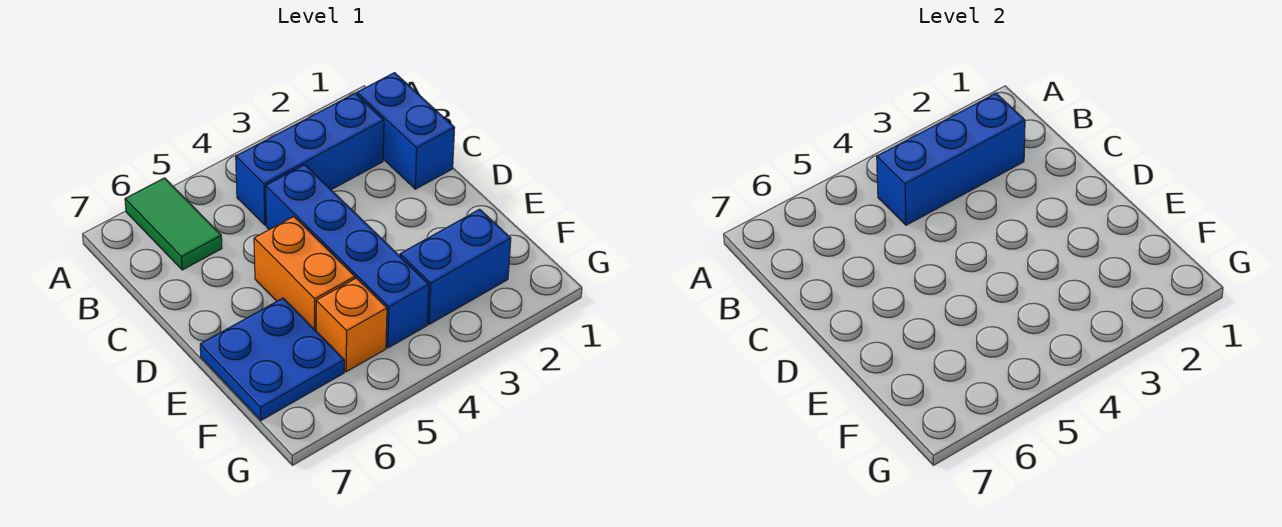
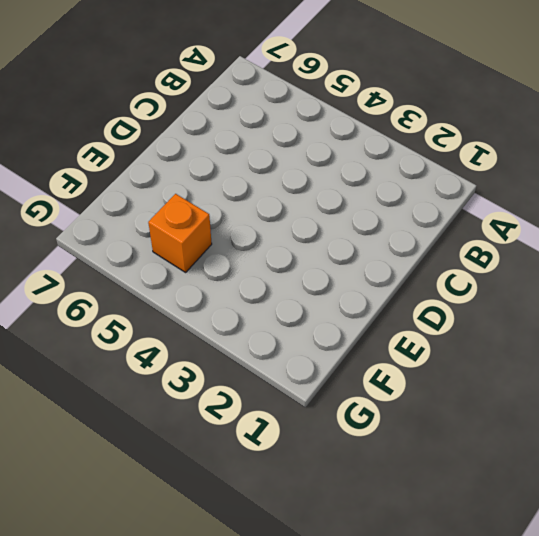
none -> green tile A6:B6 level 1
none -> blue brick B1:C1 level 1

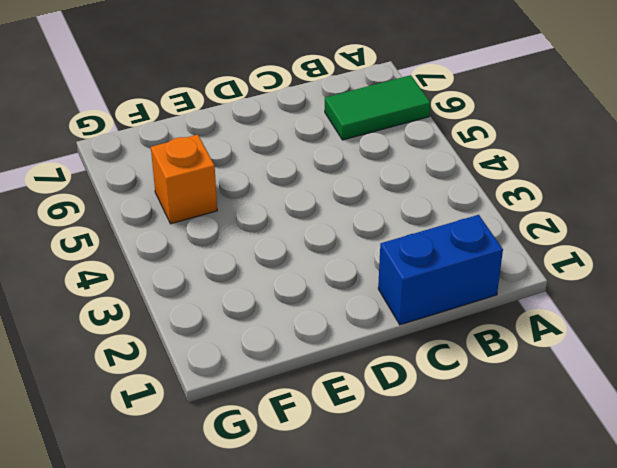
none -> blue brick B2:B4 level 1
none -> blue brick C4:F4 level 1

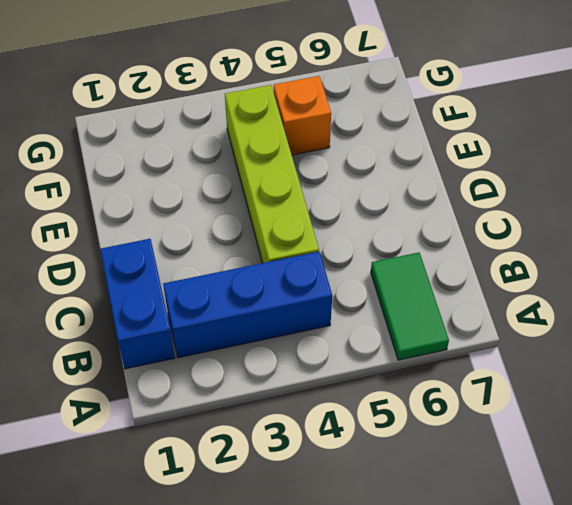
lime brick C4:F4 level 1 -> blue brick C4:F4 level 1
none -> orange brick D5:E5 level 1
none -> blue plate E6:F7 level 1

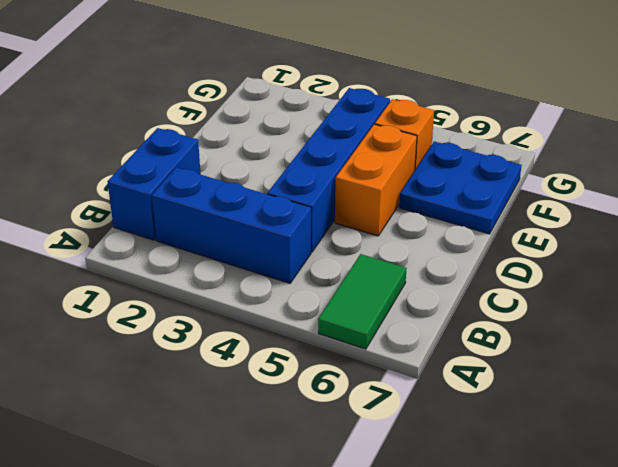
none -> blue brick F2:F3 level 1
none -> blue brick B2:B4 level 2

